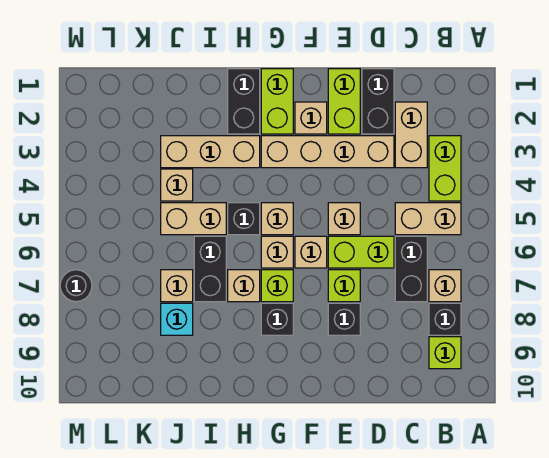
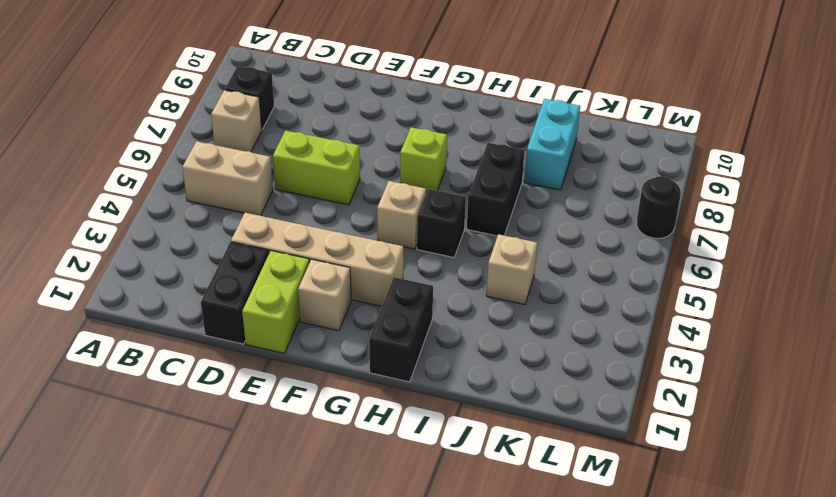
cyan brick J8:J9 level 1 -> cyan brick J8 level 1
none -> lime brick B3:B4 level 1
none -> lime brick B9 level 1
none -> tan brick C2:C3 level 1
none -> black brick C6:C7 level 1

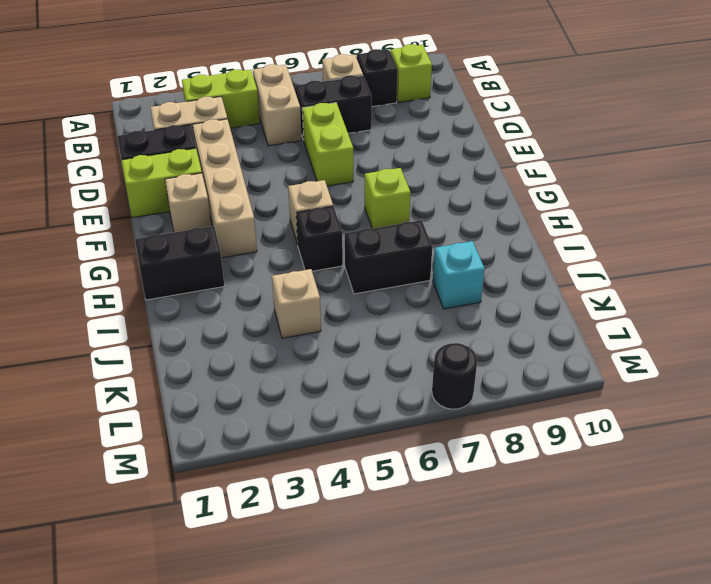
none -> tan brick E5 level 1
none -> lime brick E7 level 1
none -> black brick E8 level 1
none -> tan brick F6 level 1

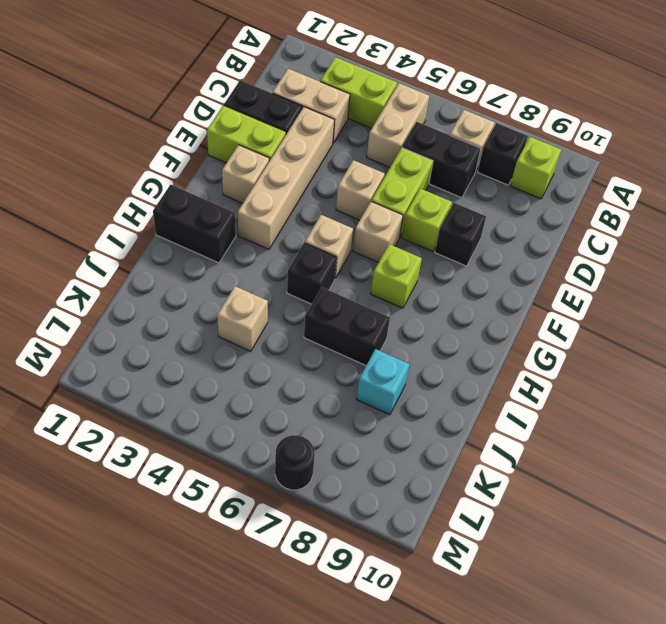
none -> lime brick G1:G2 level 1
none -> tan brick G6 level 1
none -> black brick G8 level 1
none -> tan brick H3:J3 level 1

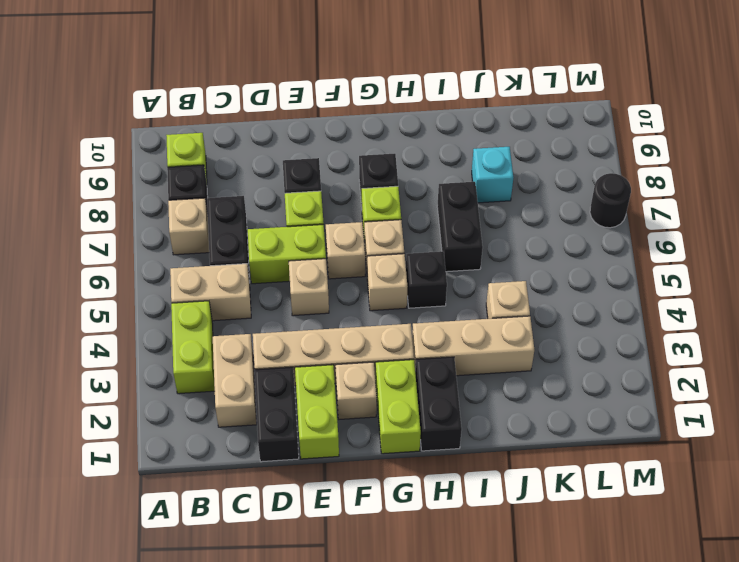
none -> tan brick H7 level 1
none -> tan brick I5:J5 level 1
none -> tan brick J7 level 1

